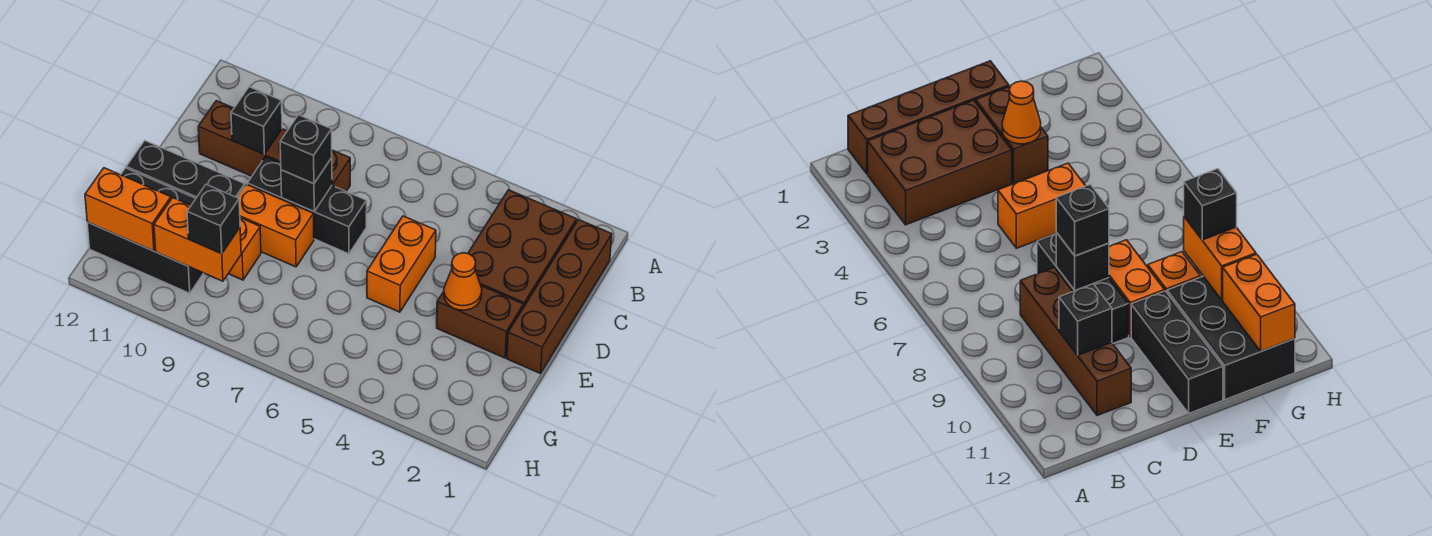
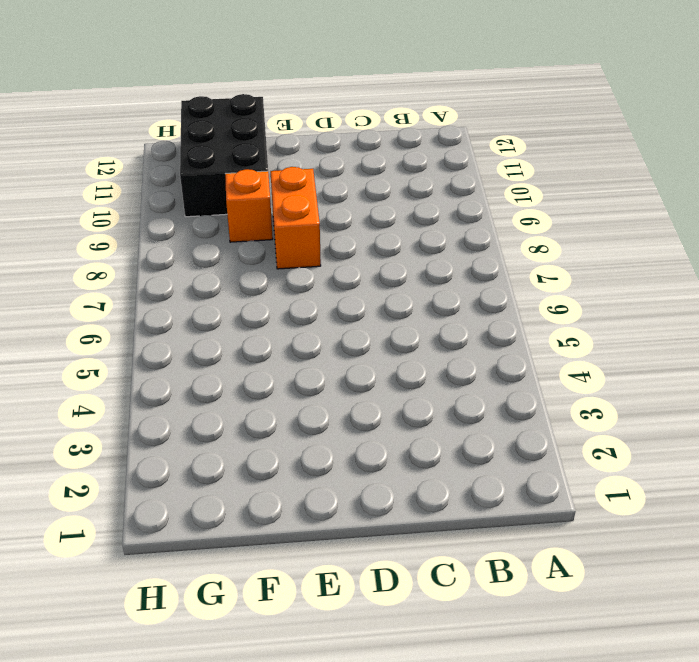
none -> brown brick B1:E1 level 1
none -> brown brick B2:D3 level 1
none -> brown brick C8:C11 level 1

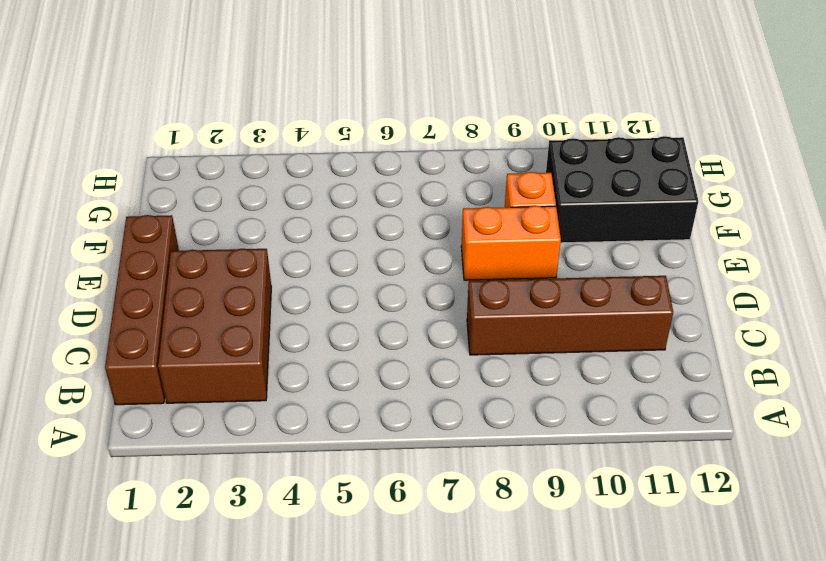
none -> orange brick D5:E5 level 1
none -> black brick D7:D9 level 1
none -> brown brick E2:E3 level 1

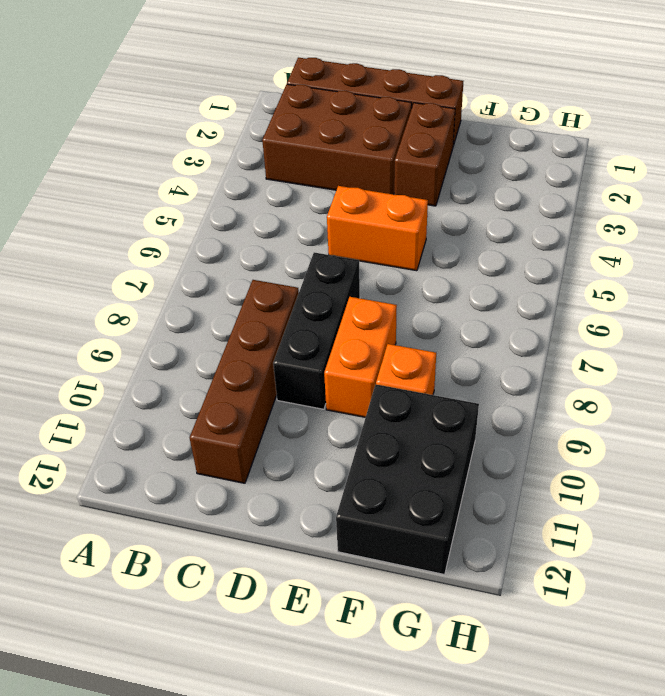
none -> black brick E10:E12 level 1
none -> black brick C10 level 2
none -> black brick D8 level 2

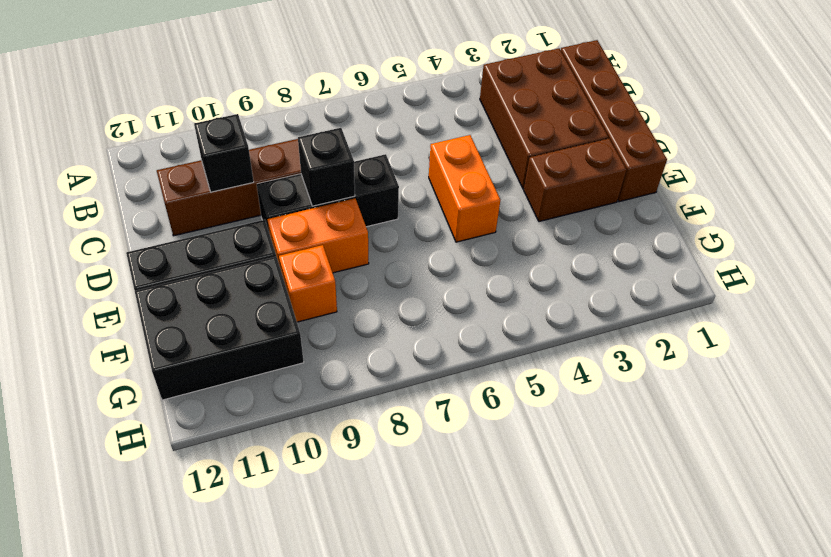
none -> orange cone E3 level 2
none -> orange brick G9:G10 level 2
none -> orange brick G11:G12 level 2

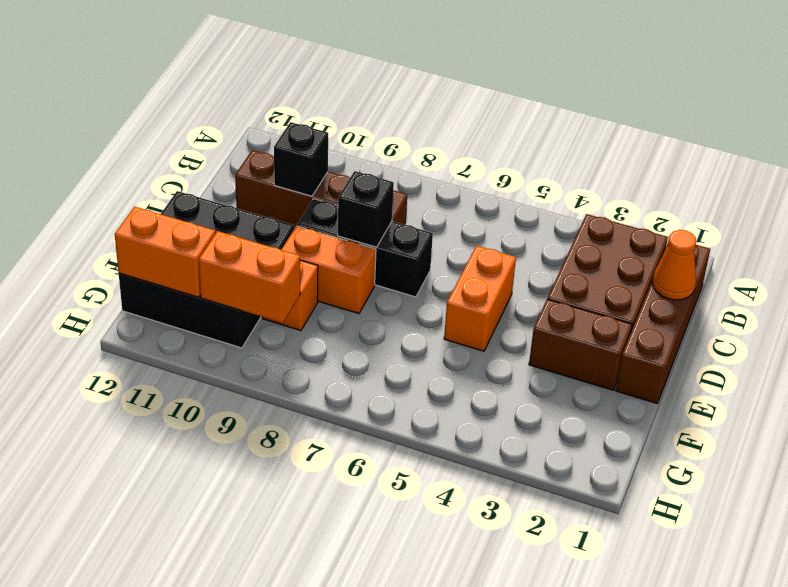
orange cone C1 level 2 -> orange cone E3 level 2
none -> black brick D8 level 3
none -> black brick G9 level 3

